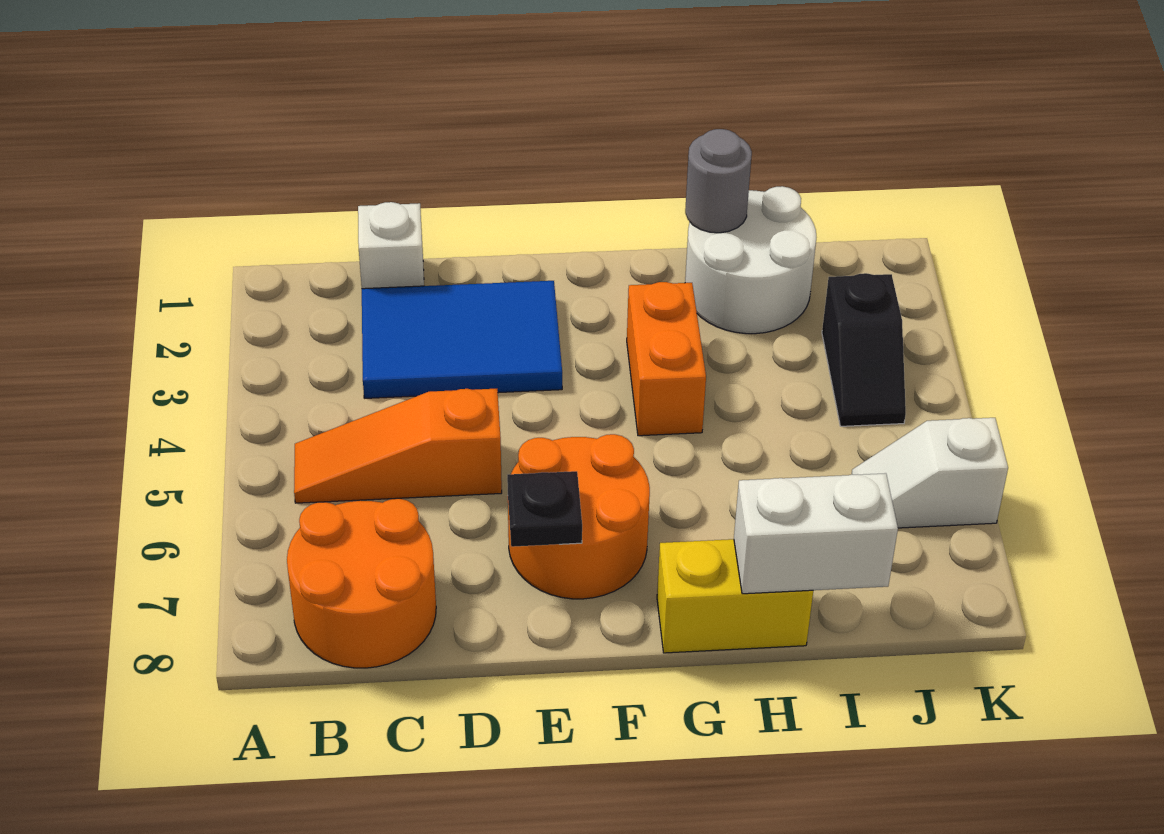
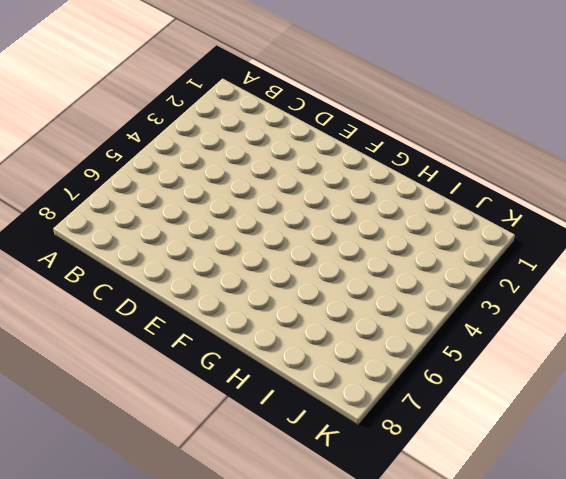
none -> orange slope B5:D5 level 1 top D
none -> orange round brick B7:C8 level 1
none -> white brick C1 level 1

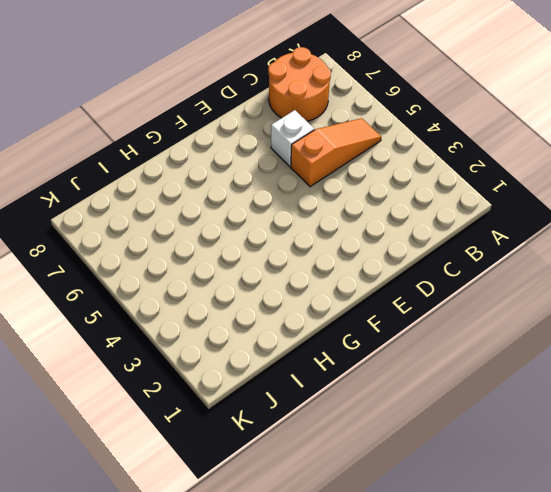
white brick D6 level 1 -> white brick C1 level 1
none -> blue tile C2:E3 level 1
none -> orange round brick E6:F7 level 1
none -> orange brick G3:G4 level 1

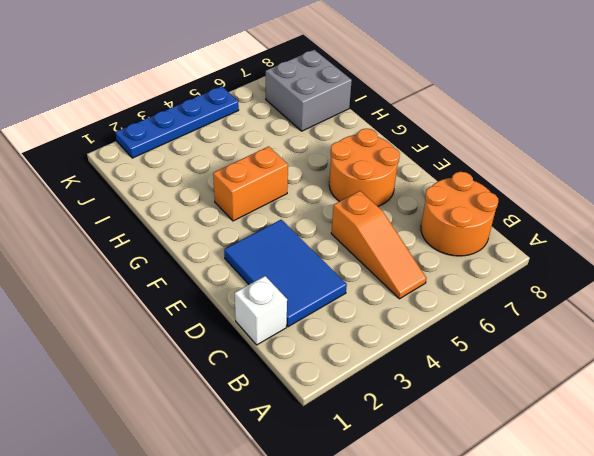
grey brick I7:J8 level 1 -> none
blue plate K2:K5 level 1 -> none
none -> yellow brick G8:H8 level 1
none -> white round brick H1:I2 level 1
none -> black slope J3:J4 level 1 top 3

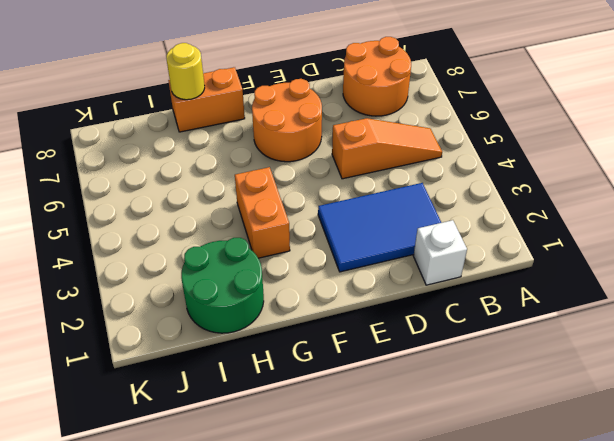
orange brick G8:H8 level 1 -> yellow brick G8:H8 level 1
green round brick H1:I2 level 1 -> white round brick H1:I2 level 1
yellow round brick H8 level 2 -> white brick H8:I8 level 2
none -> black slope J3:J4 level 1 top 3
none -> white slope J6:K6 level 1 top K
none -> black plate E7 level 2

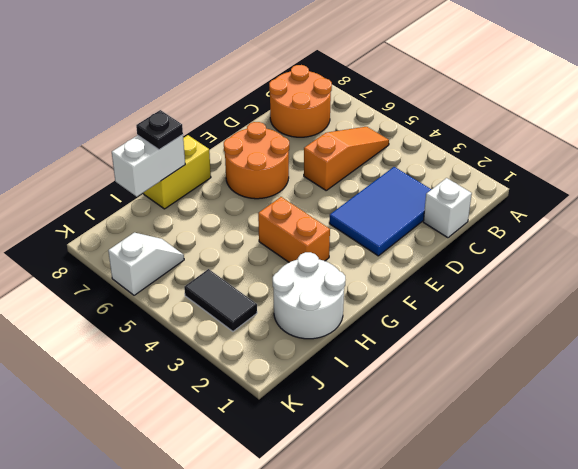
black plate H8 level 3 -> black plate E7 level 2
black tile J3:J4 level 1 -> black slope J3:J4 level 1 top 3
none -> grey round brick H1 level 2

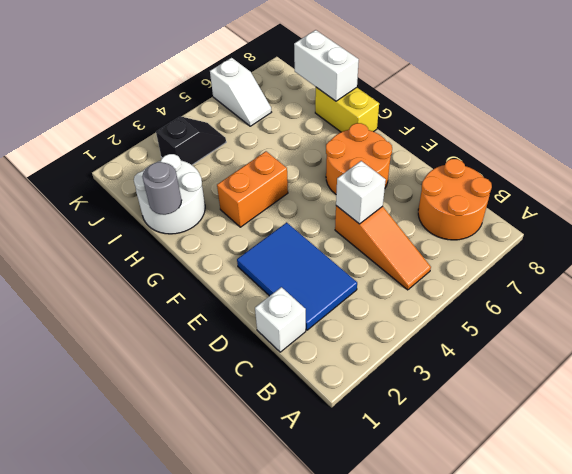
white brick D5 level 2 -> none
none -> black plate E7 level 2

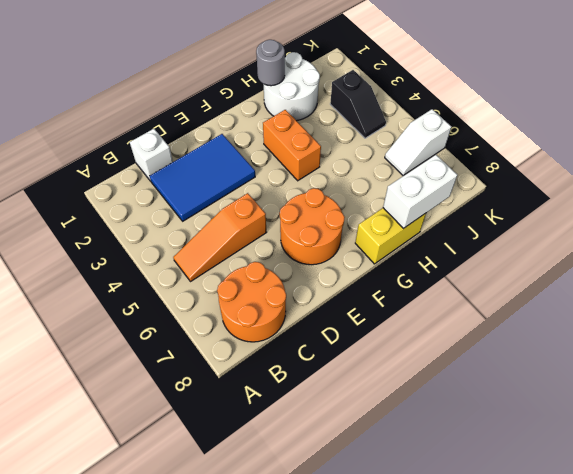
none -> black plate E7 level 2

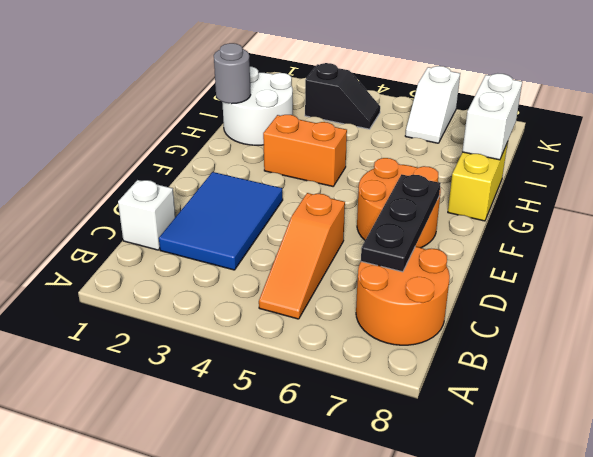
black plate C7:E7 level 2 -> black plate E7 level 2

